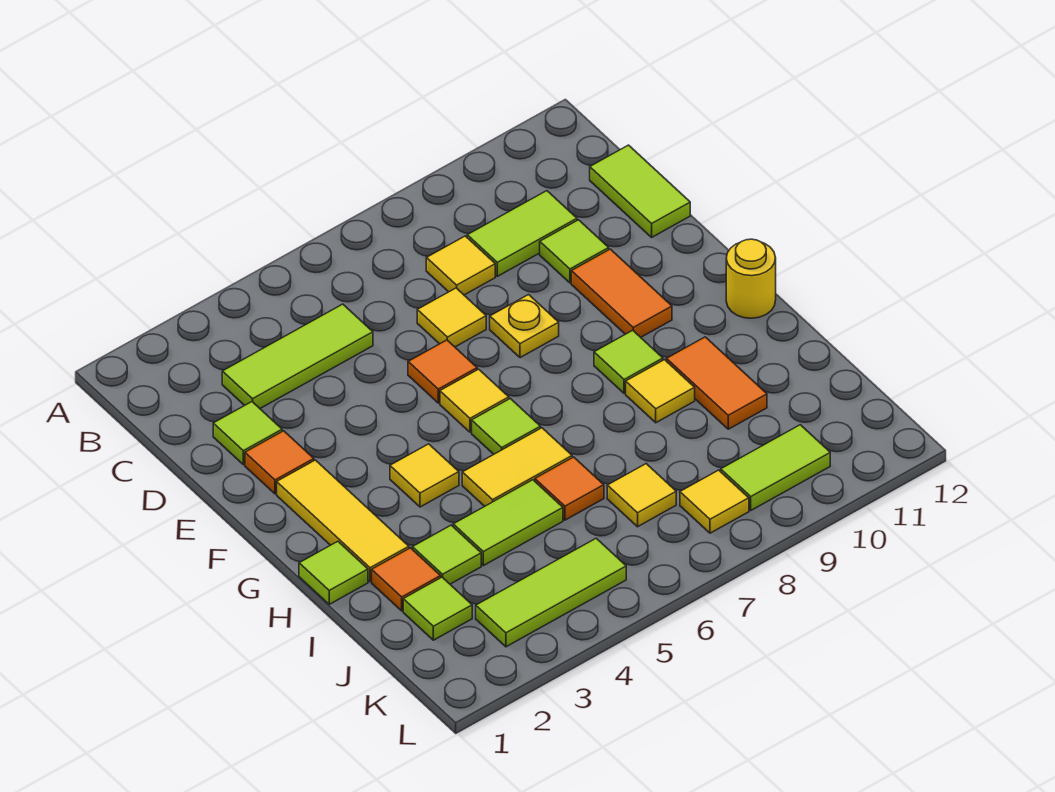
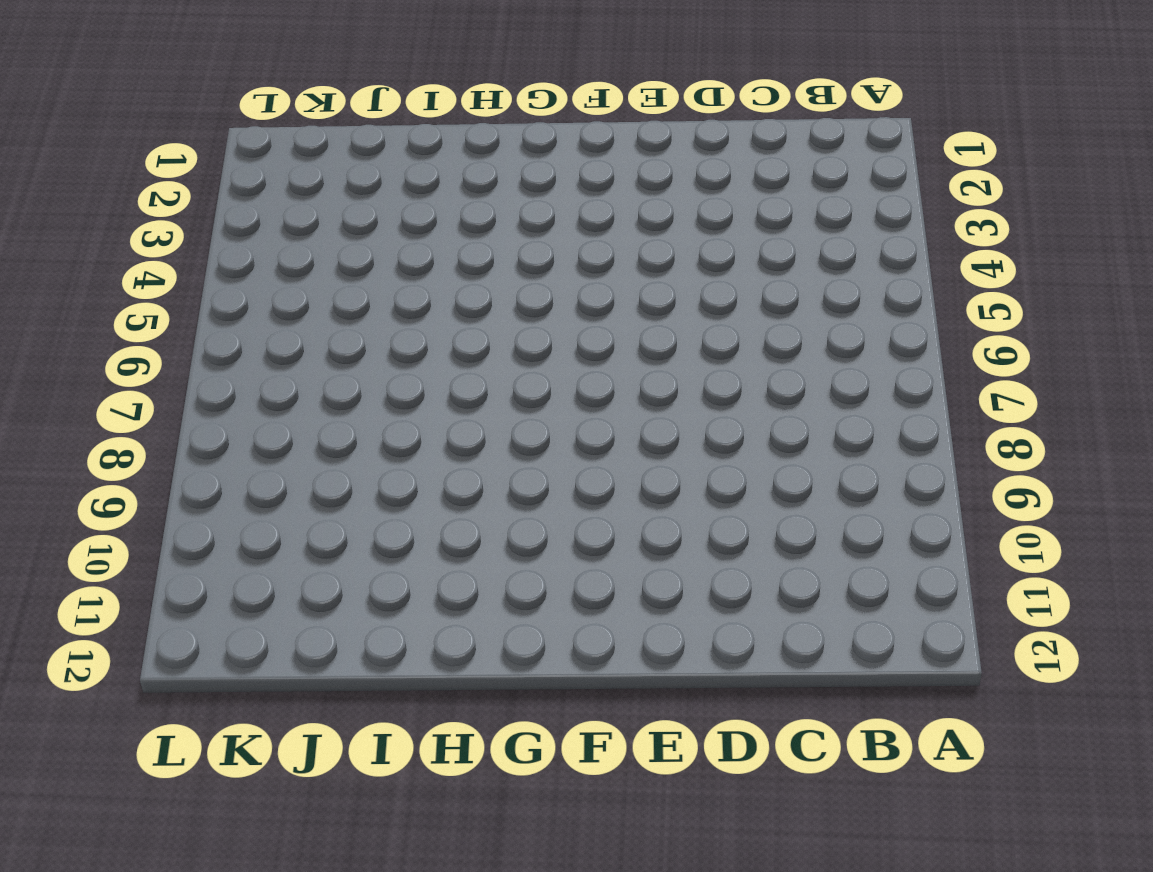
none -> lime tile C3:C5 level 1
none -> yellow tile C8 level 1
none -> lime tile C9:C10 level 1
none -> lime tile C12:D12 level 1

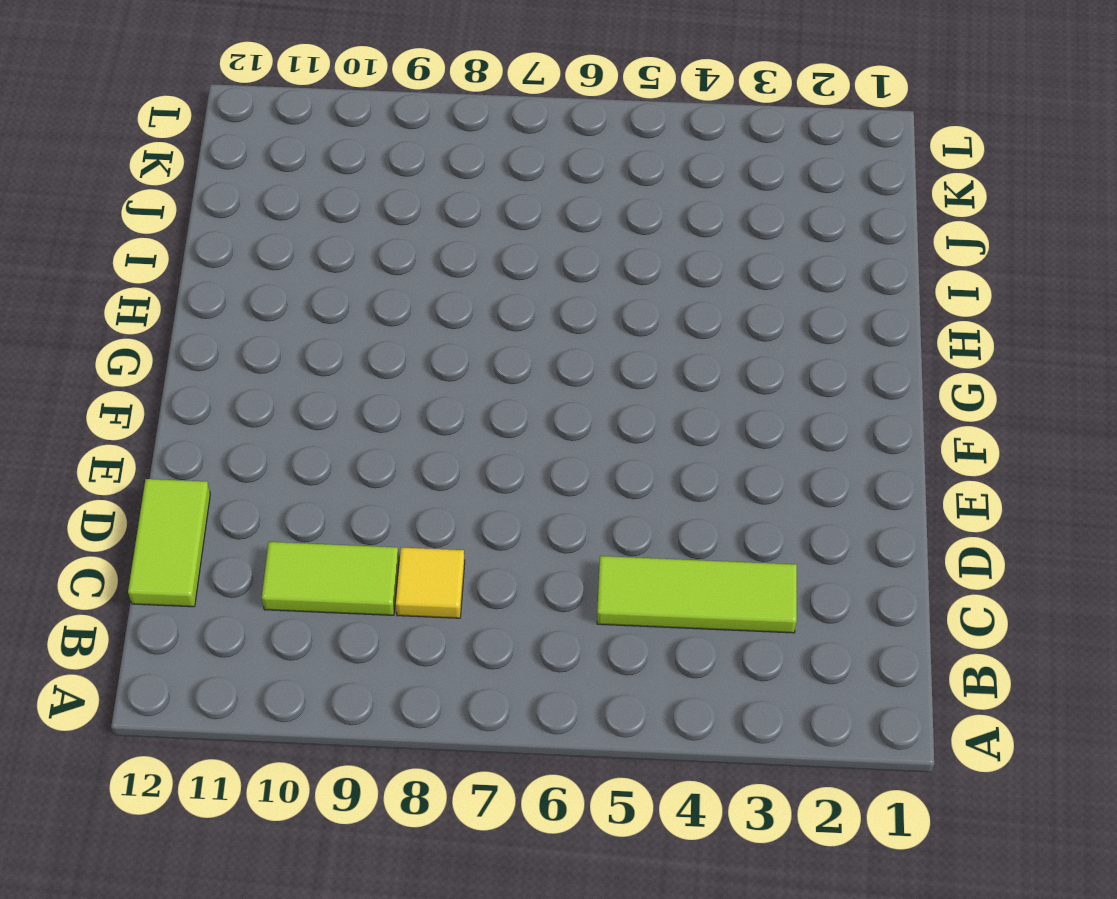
none -> lime tile D2 level 1
none -> yellow tile D7 level 1
none -> lime tile D10 level 1
none -> orange tile E2 level 1

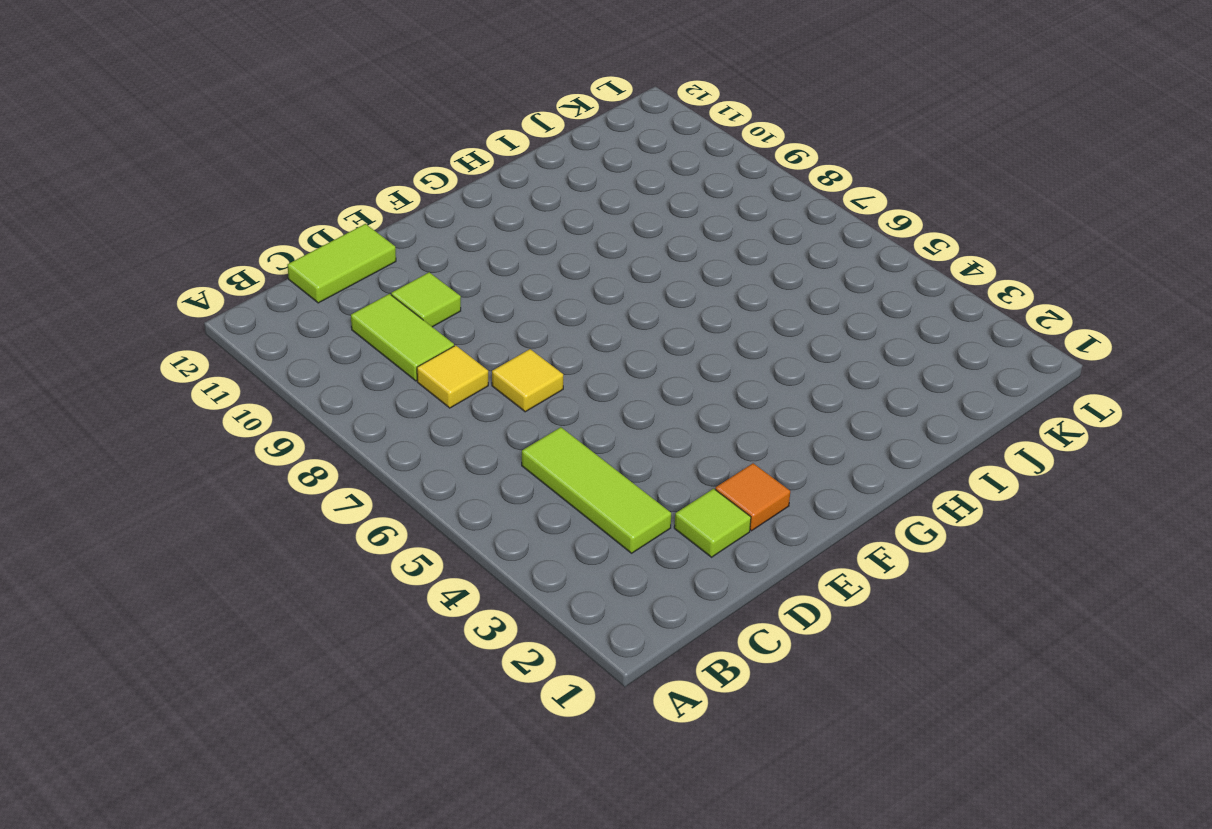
none -> orange tile E6 level 1
none -> yellow plate E8 level 1
none -> orange tile E10:F10 level 1
none -> yellow tile F2:H2 level 1

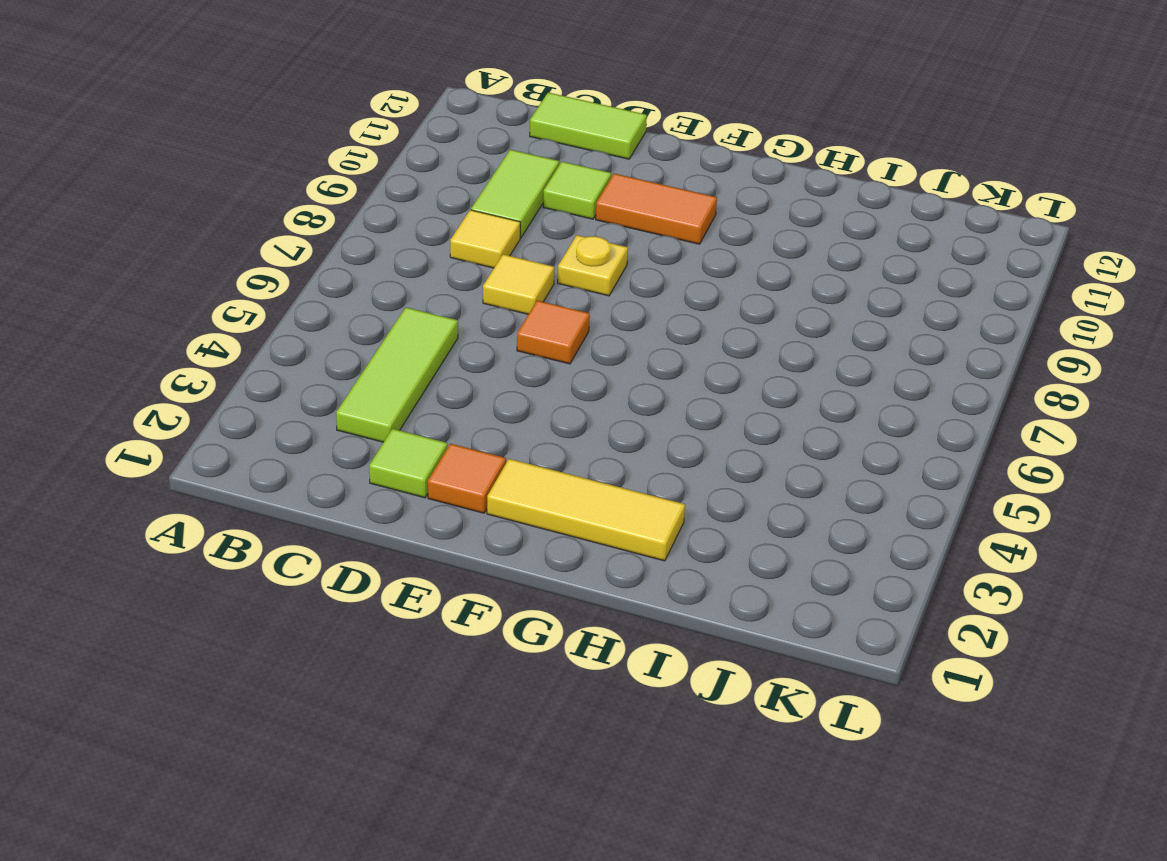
none -> yellow tile F6 level 1
none -> yellow tile G4 level 1
none -> lime tile G6 level 1
none -> lime tile G9 level 1

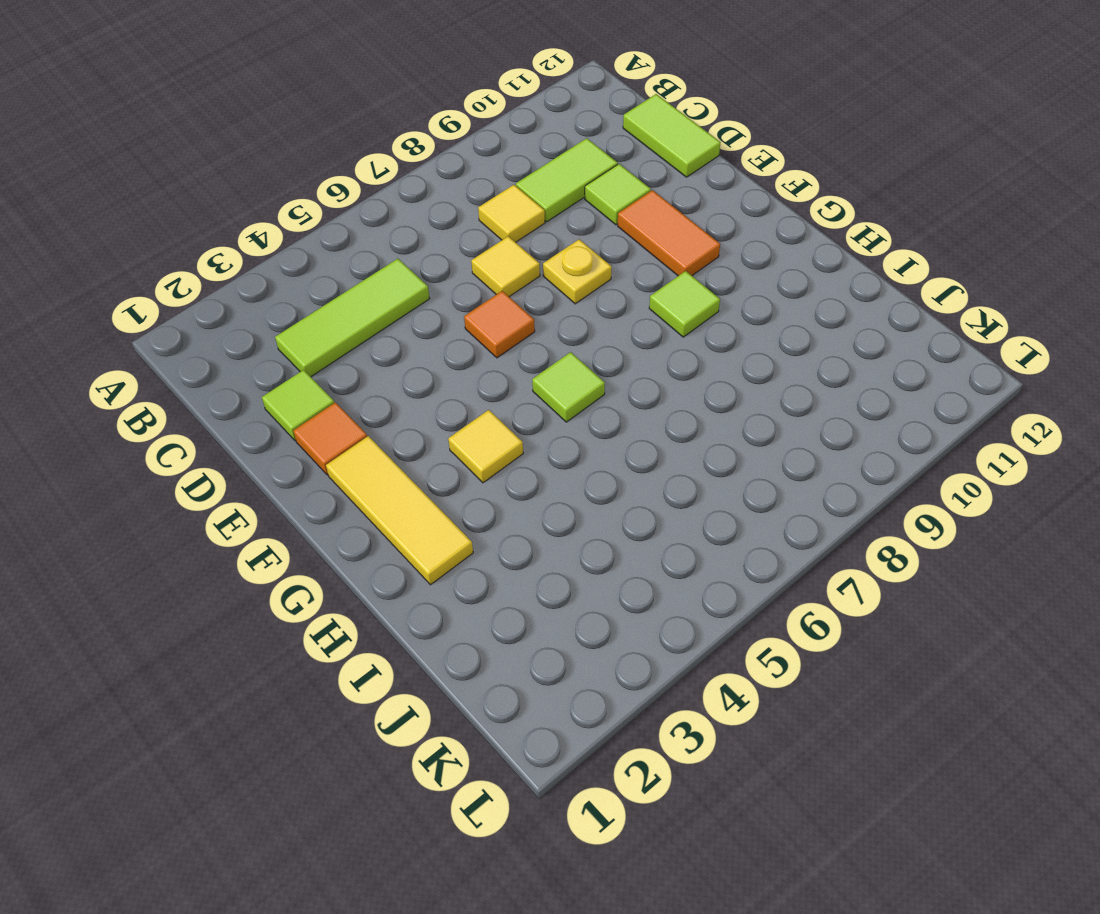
none -> yellow tile F6 level 1
none -> yellow round brick G12 level 1
none -> lime tile H1 level 1
none -> yellow tile H5:H6 level 1

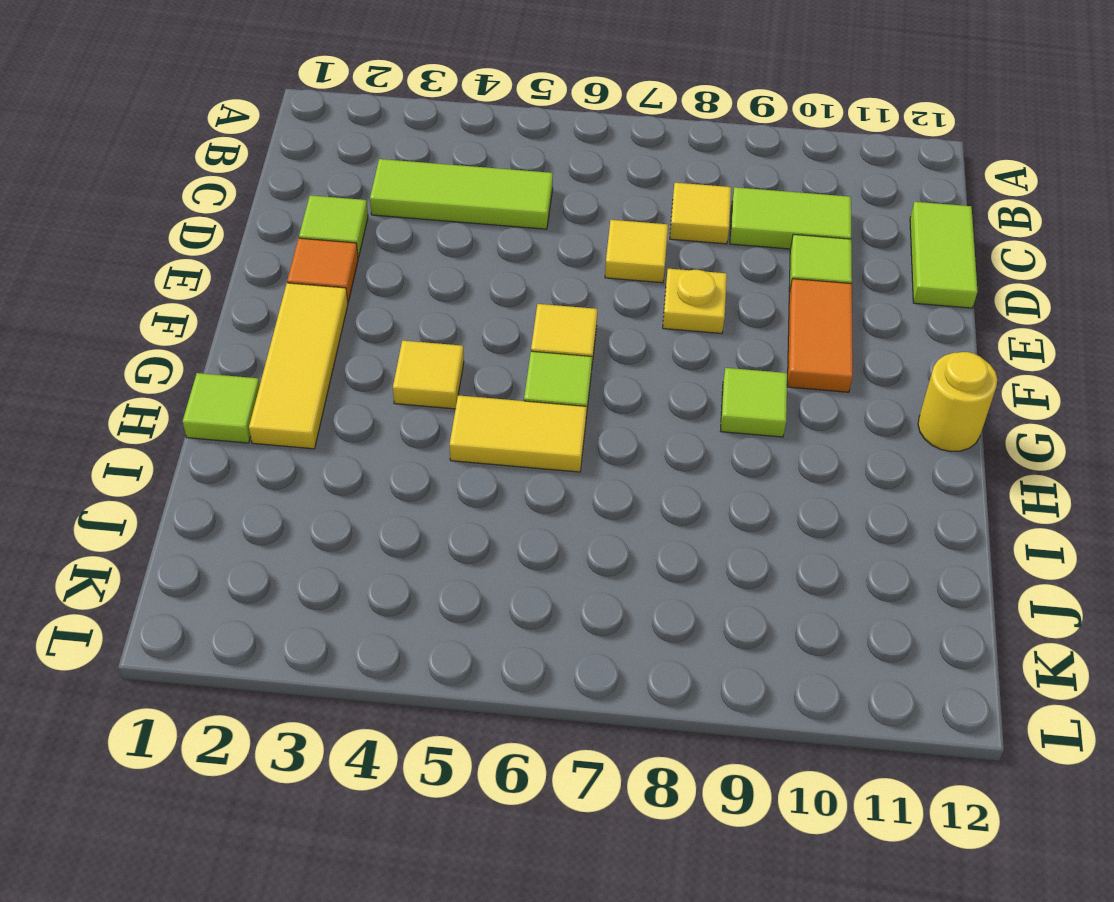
none -> orange tile E6 level 1
none -> yellow tile H9 level 1
none -> orange tile H10:I10 level 1
none -> orange tile I2 level 1

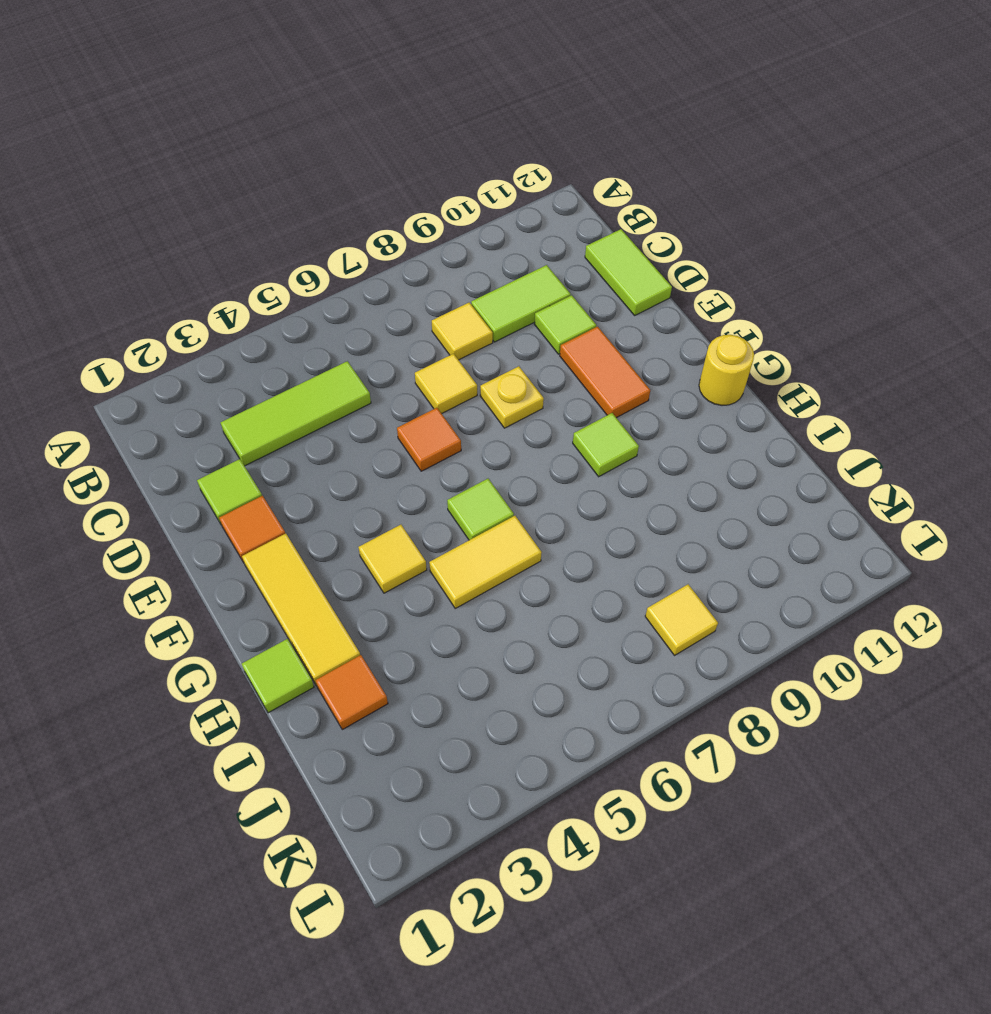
none -> yellow tile F6 level 1
none -> yellow tile H9 level 1
none -> orange tile H10:I10 level 1
none -> lime tile I3 level 1

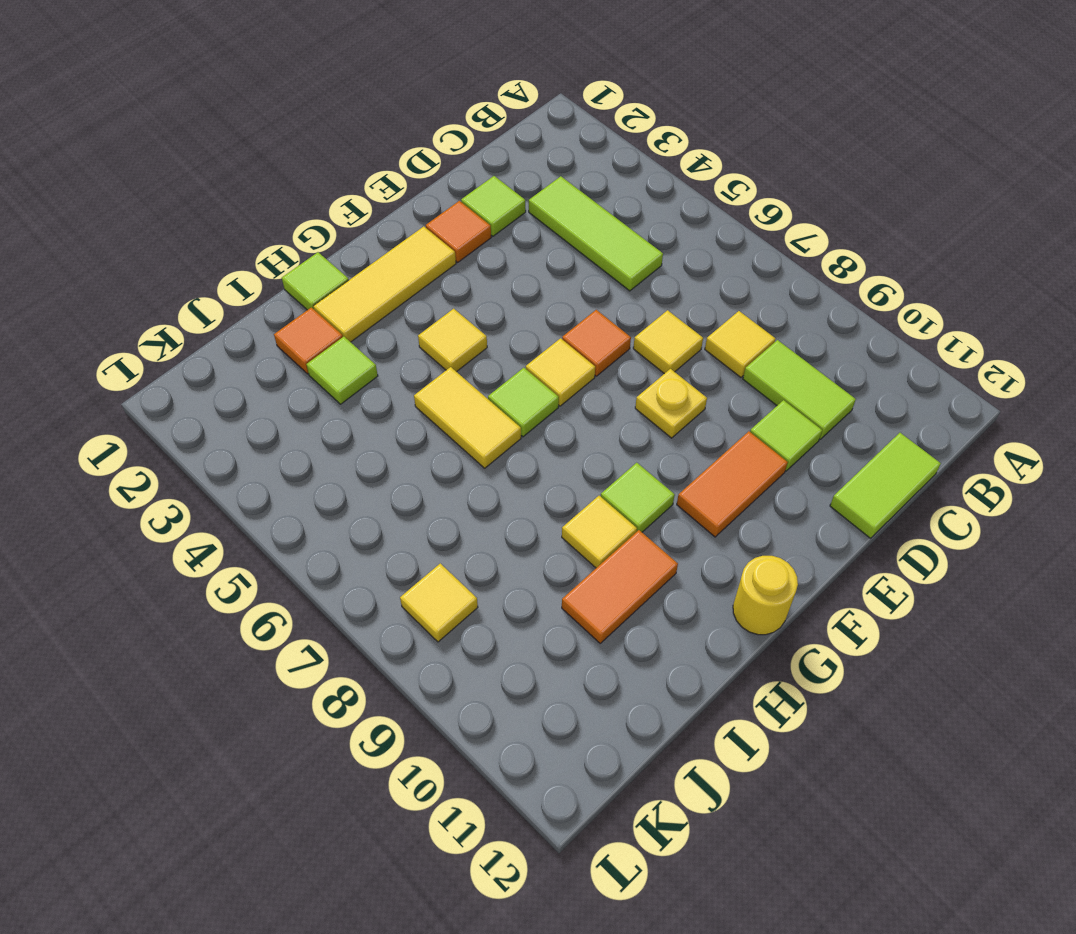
none -> lime tile I4:I5 level 1
none -> orange tile I6 level 1
none -> lime tile J2 level 1
none -> yellow tile J7 level 1

